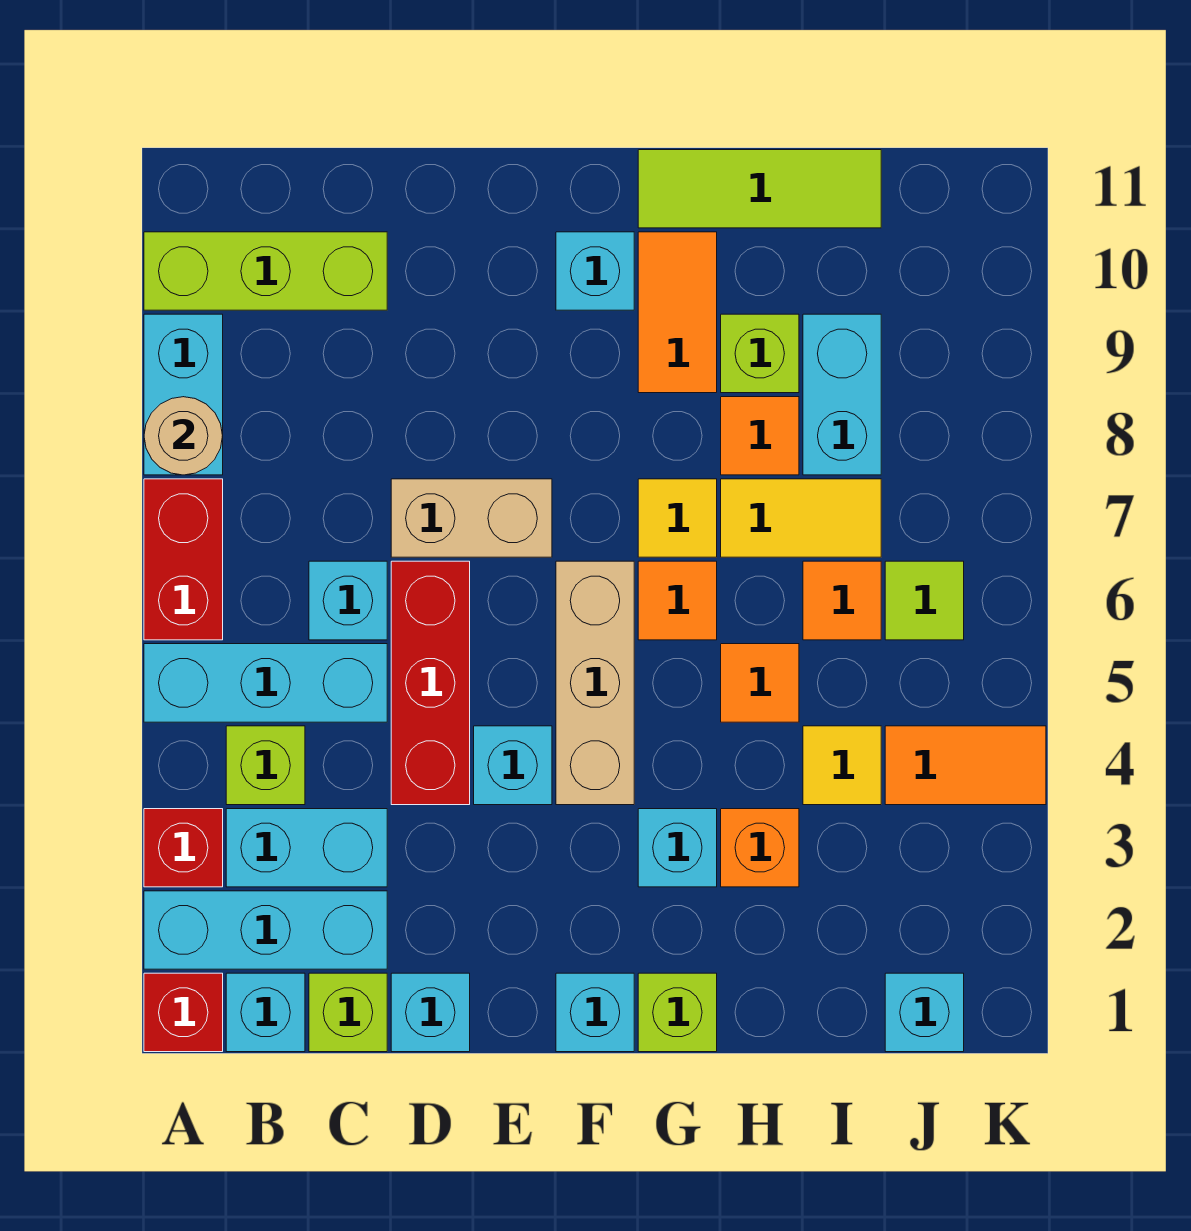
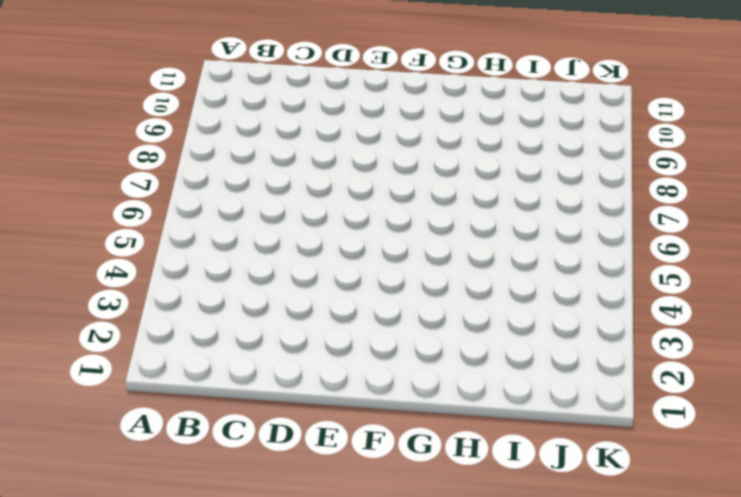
none -> red brick A1 level 1
none -> cyan brick A2:C2 level 1
none -> red brick A3 level 1
none -> cyan brick A5:C5 level 1

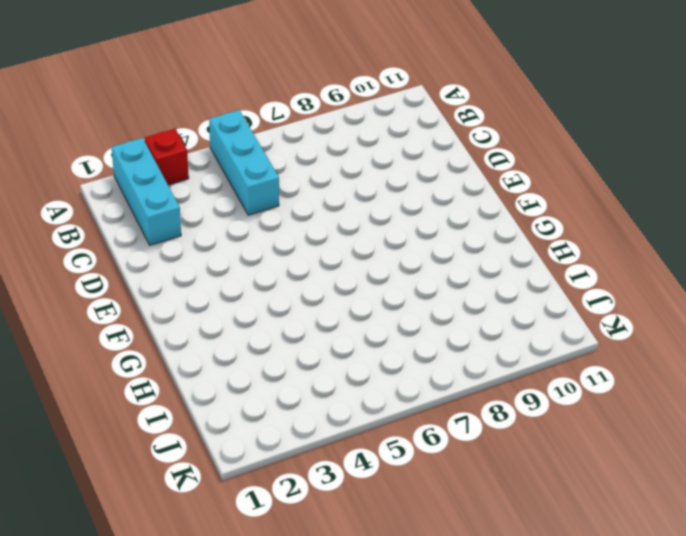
none -> red brick A1 level 1
none -> red brick A6:A7 level 1
none -> cyan brick A8:A9 level 1
none -> lime brick A10:C10 level 1

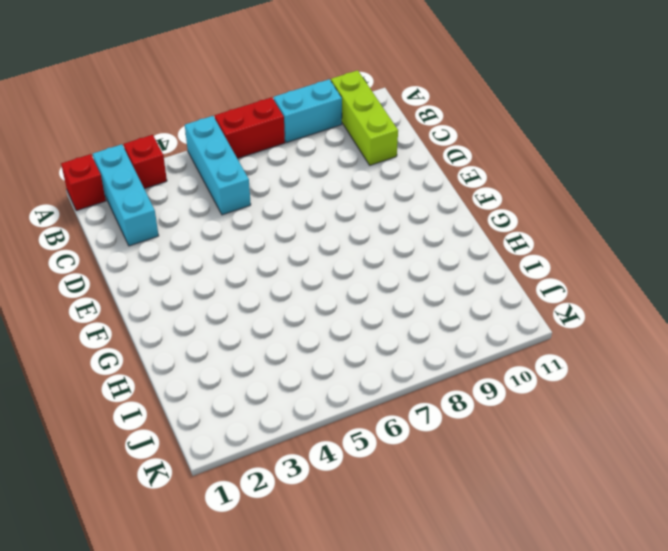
none -> cyan brick B1 level 1
none -> cyan brick B3:C3 level 1
none -> lime brick B4 level 1
none -> lime brick C1 level 1

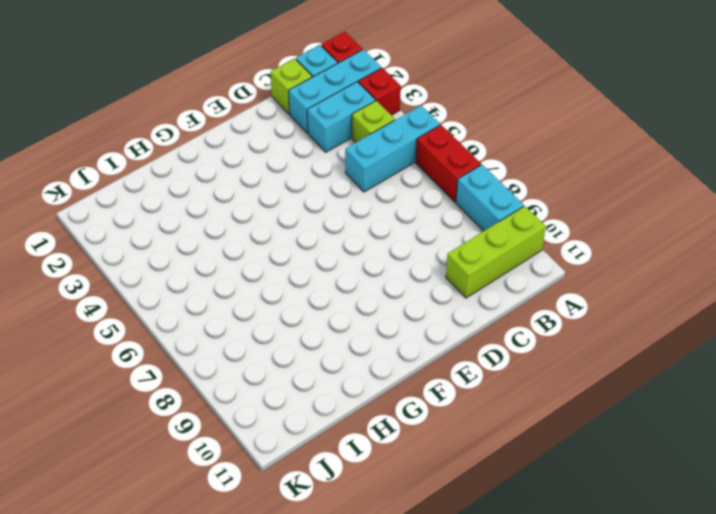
none -> cyan brick C6 level 1
none -> cyan brick D1 level 1
none -> red brick D4:D6 level 1
none -> tan brick D7:E7 level 1

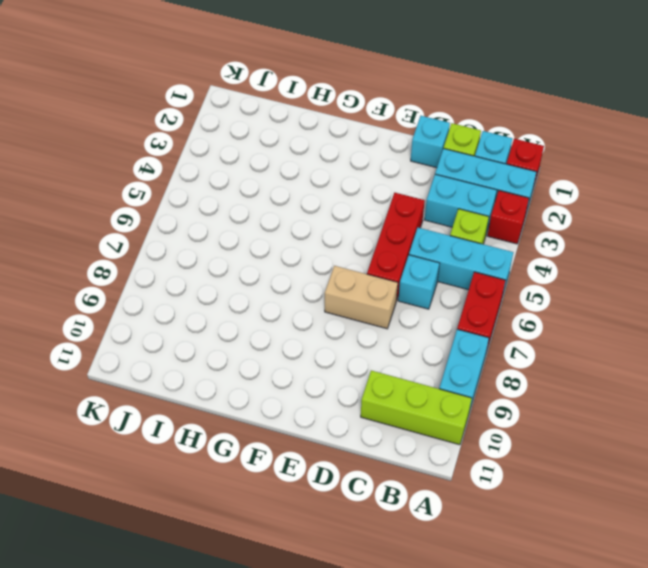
none -> cyan brick E4 level 1
none -> cyan brick F1 level 1
none -> tan brick F4:F6 level 1
none -> cyan brick F10 level 1

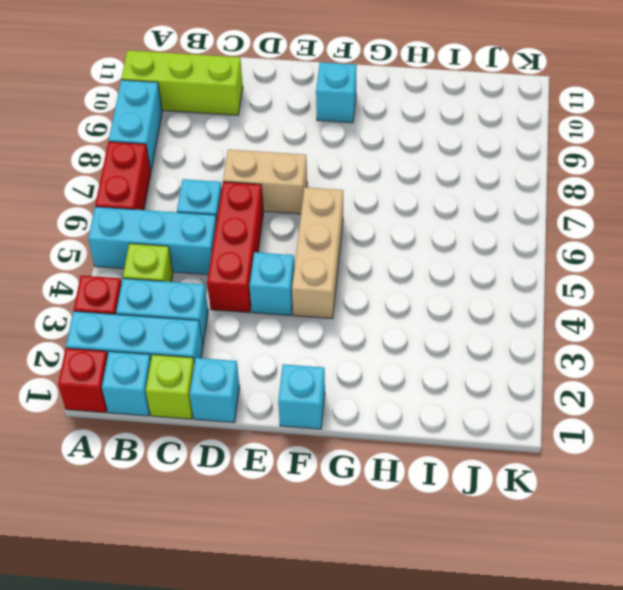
none -> lime brick G1 level 1
none -> cyan brick G3 level 1
none -> orange tile G6 level 1
none -> yellow tile G7 level 1

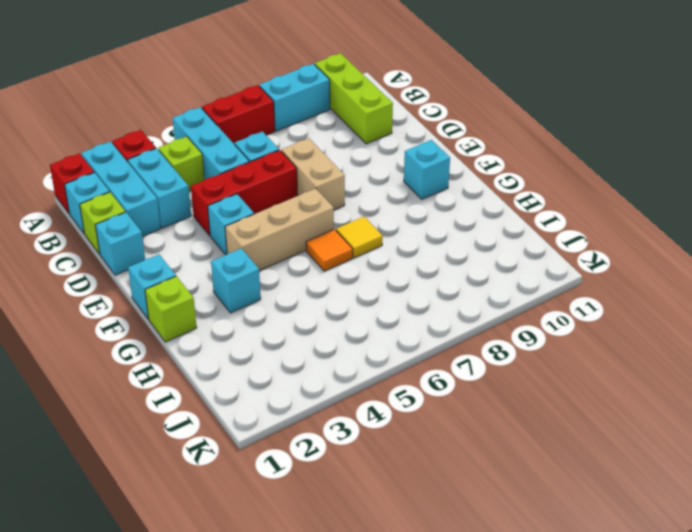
none -> orange tile G9:G10 level 1
none -> lime tile G11:I11 level 1
none -> orange brick H3 level 1
none -> orange tile H5 level 1

